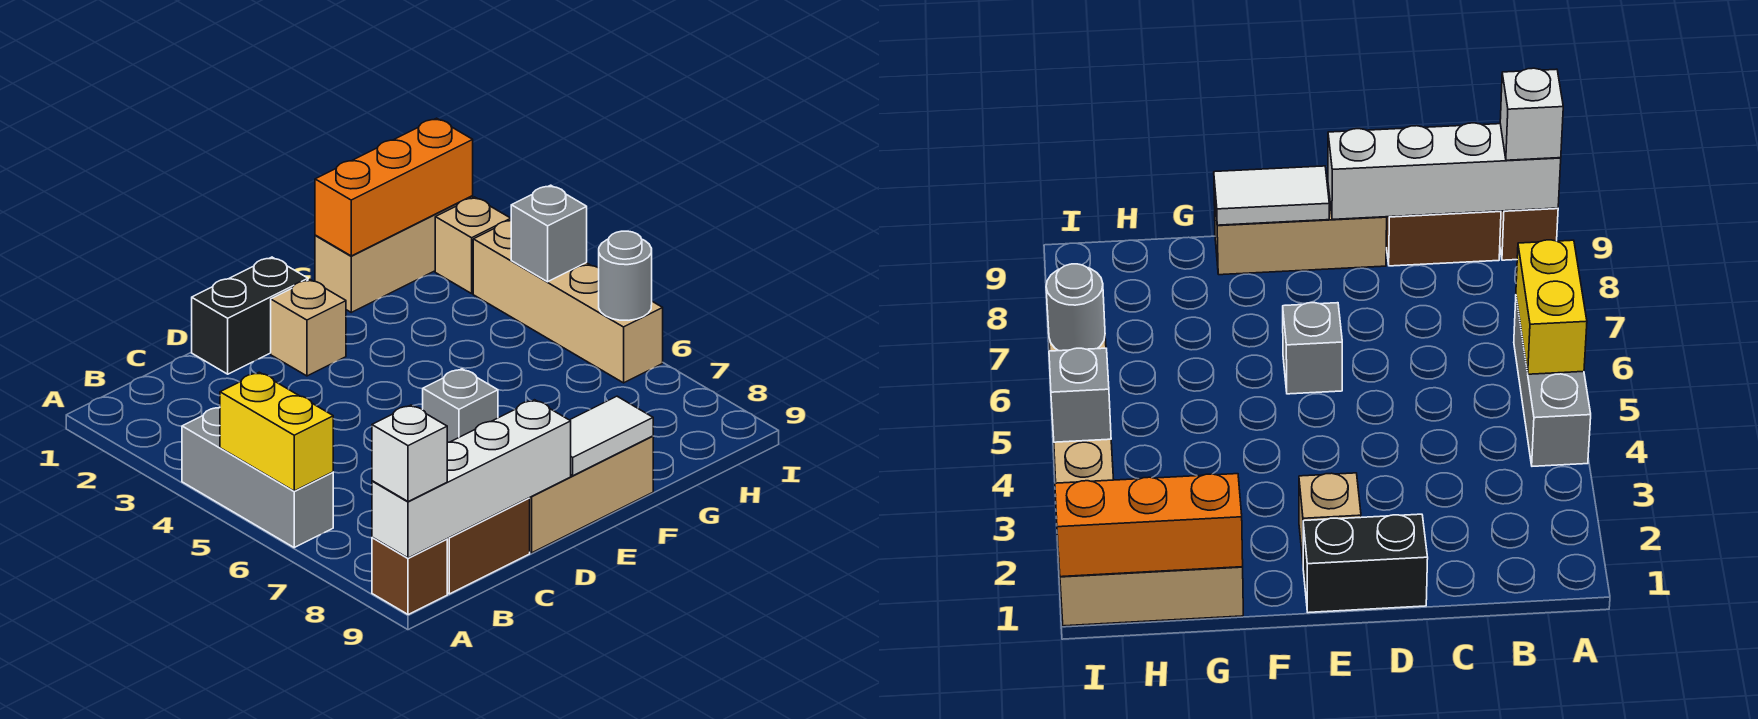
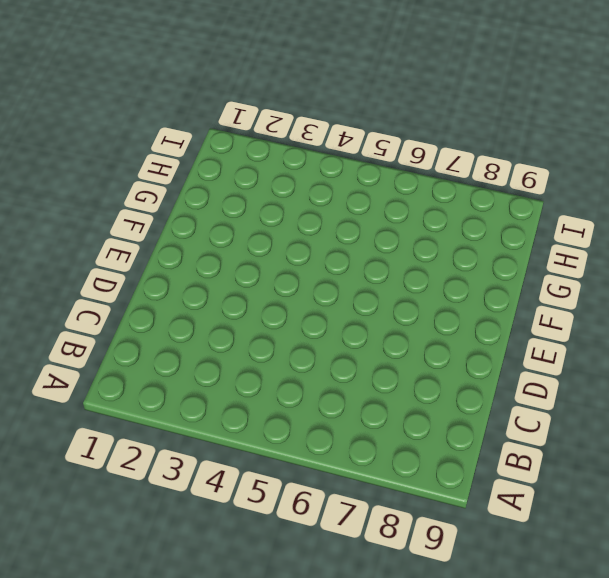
none -> grey brick A4:A6 level 1
none -> brown brick A9 level 1
none -> brown brick B9:C9 level 1

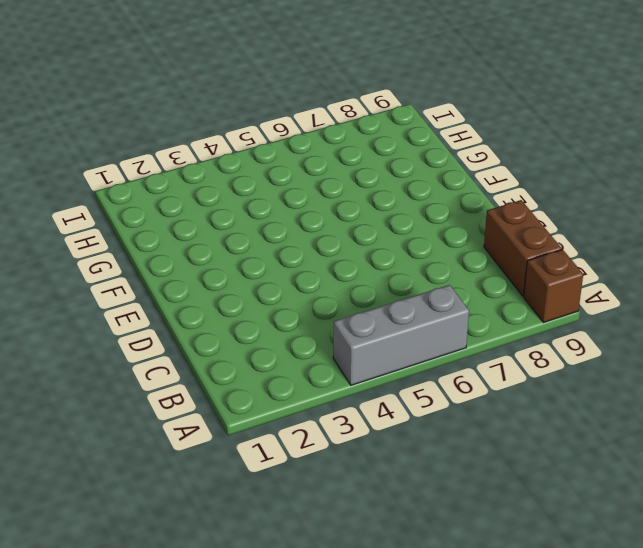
none -> black brick D1:E1 level 1
none -> tan brick D9:F9 level 1
none -> tan brick E2 level 1

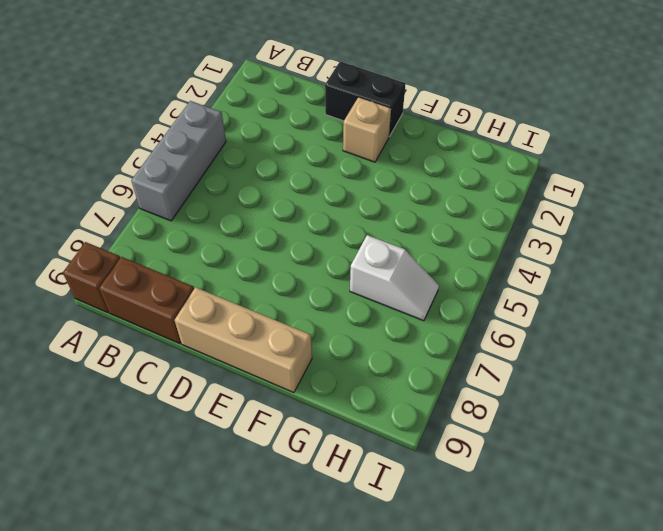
white slope G6:H6 level 1 top G -> none
none -> grey brick E6 level 1
none -> tan brick G1:I1 level 1
none -> tan brick I2 level 1

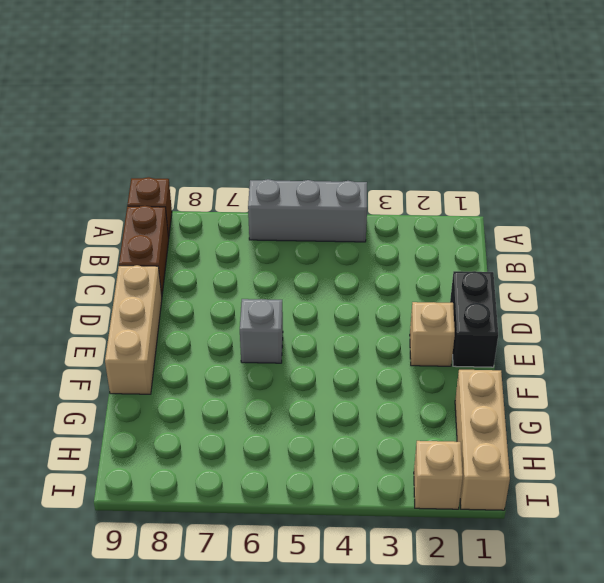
none -> tan brick I3:I6 level 1
none -> yellow brick A5:A6 level 2
none -> white brick A9:D9 level 2

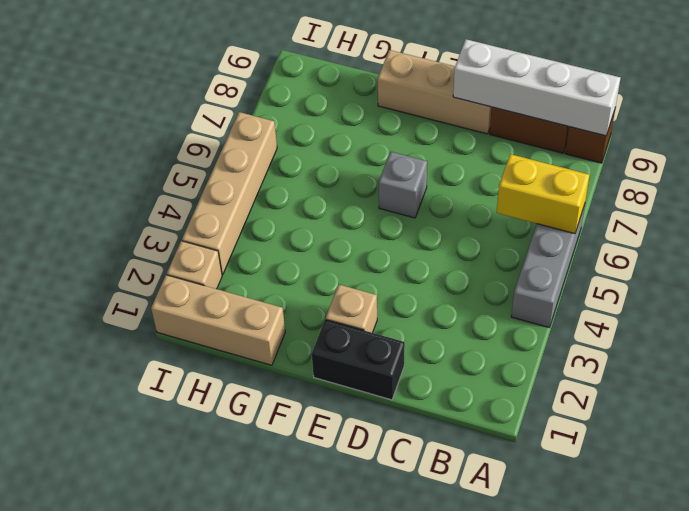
yellow brick A6:B6 level 2 -> yellow brick A5:A6 level 2
none -> white tile E9:F9 level 2
none -> orange brick G1:I1 level 2
none -> grey brick I4 level 2

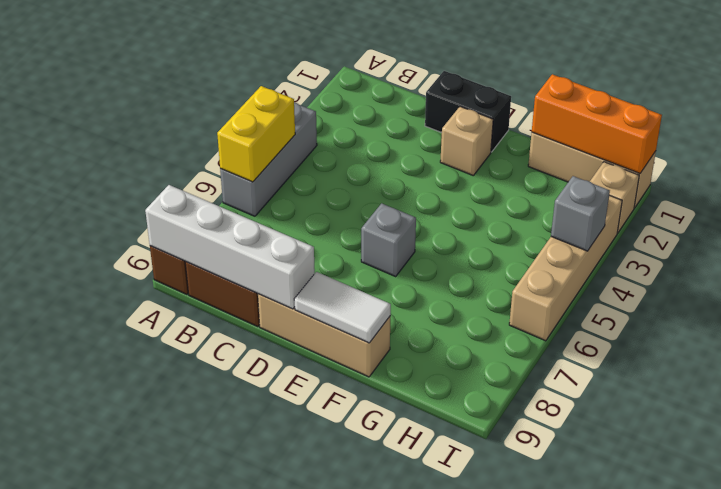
none -> grey round brick I6 level 2
none -> white brick A9 level 3

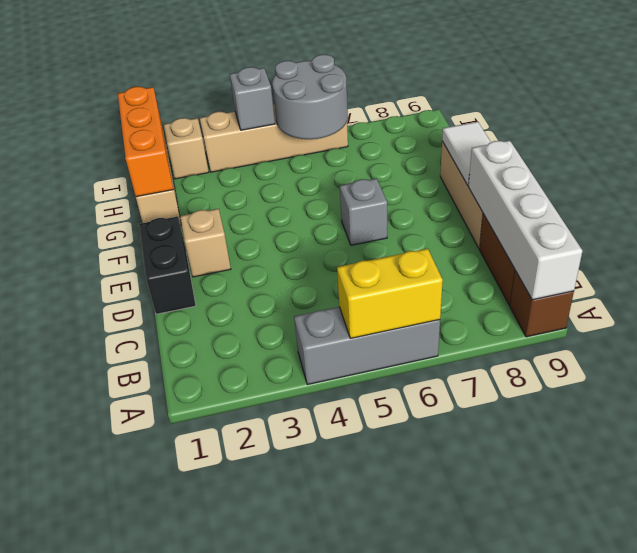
grey round brick H5:I6 level 2 -> grey round brick I6 level 2
none -> white brick A9 level 3

